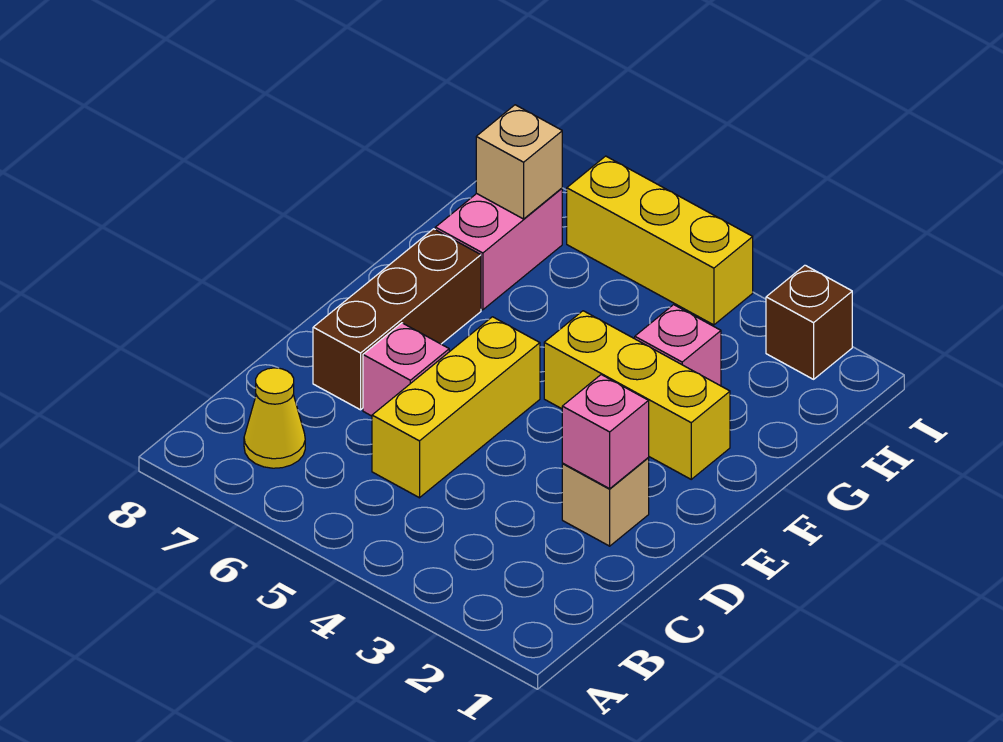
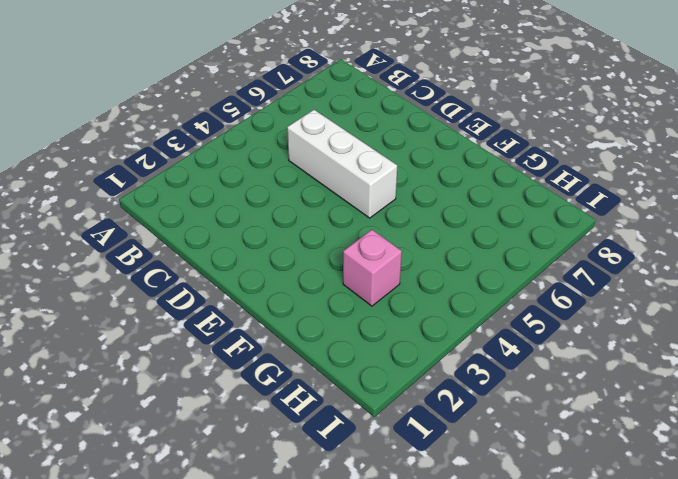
white brick C5:E5 level 1 -> yellow brick C5:E5 level 1
none -> yellow cone B7 level 1
none -> tan brick D2 level 1
none -> pink brick D6 level 1

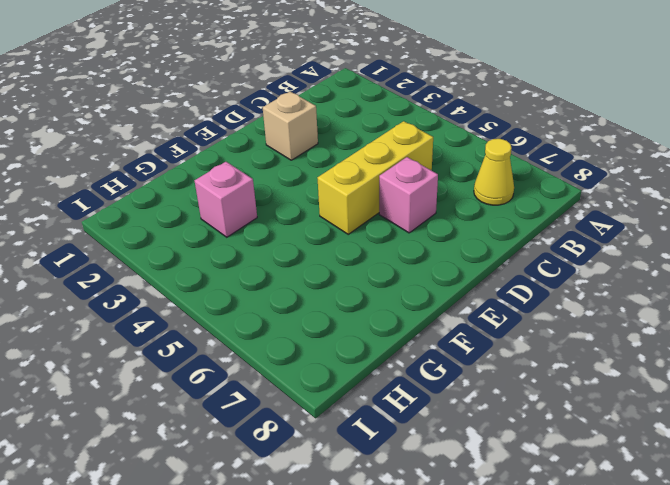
none -> brown brick D7:F7 level 1
none -> yellow brick F2:F4 level 1
none -> pink brick G7:H7 level 1

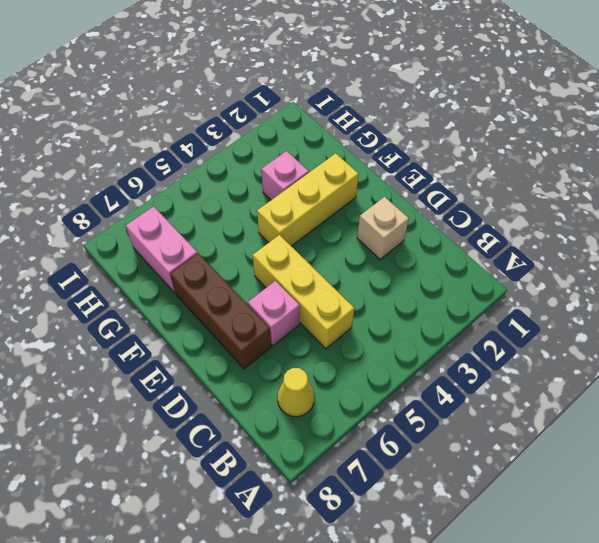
none -> brown brick I2 level 1
none -> yellow brick I4:I6 level 1
none -> pink brick D2 level 2

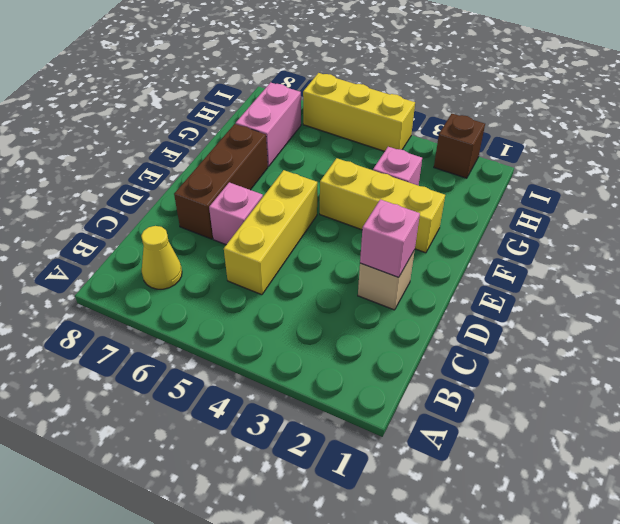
none -> tan brick H7 level 2

